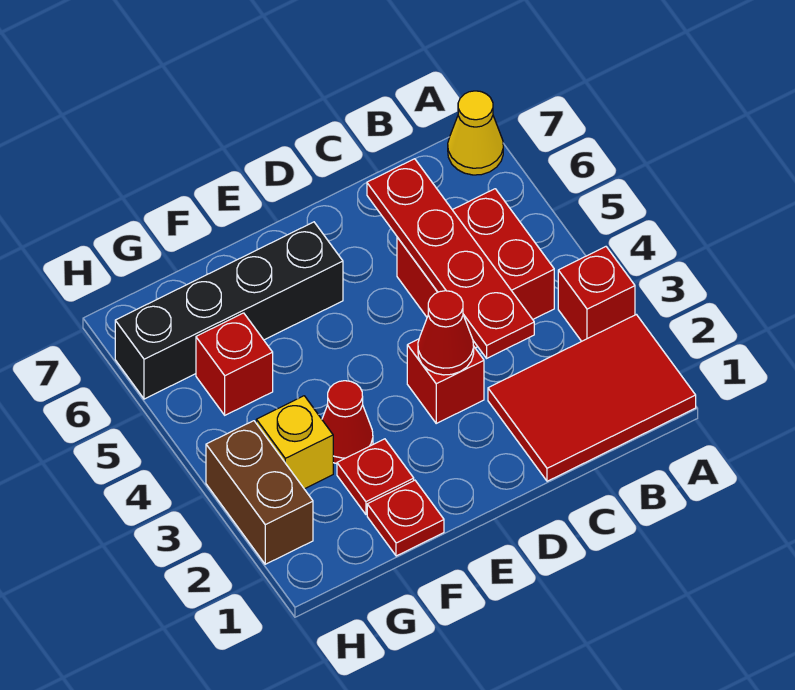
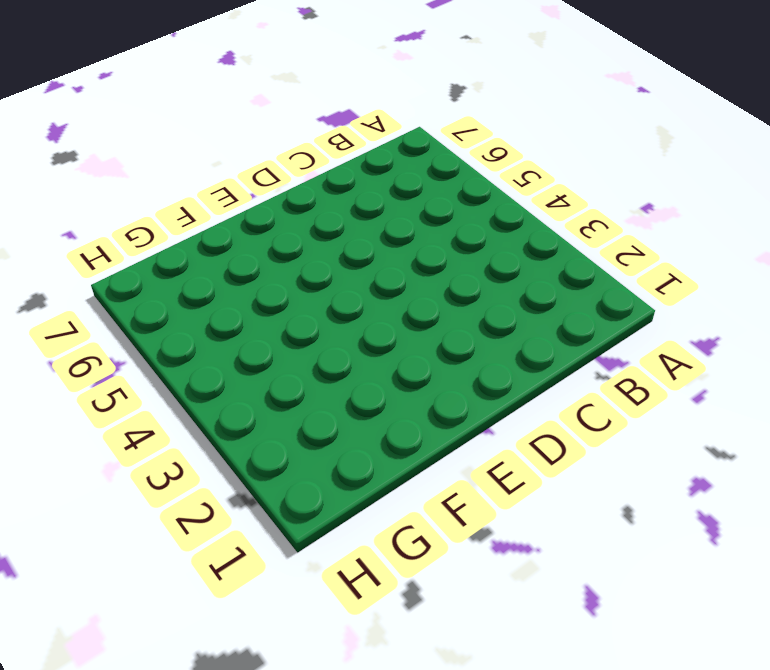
none -> red tile A1:C2 level 1
none -> red brick A3 level 1
none -> yellow cone A7 level 1

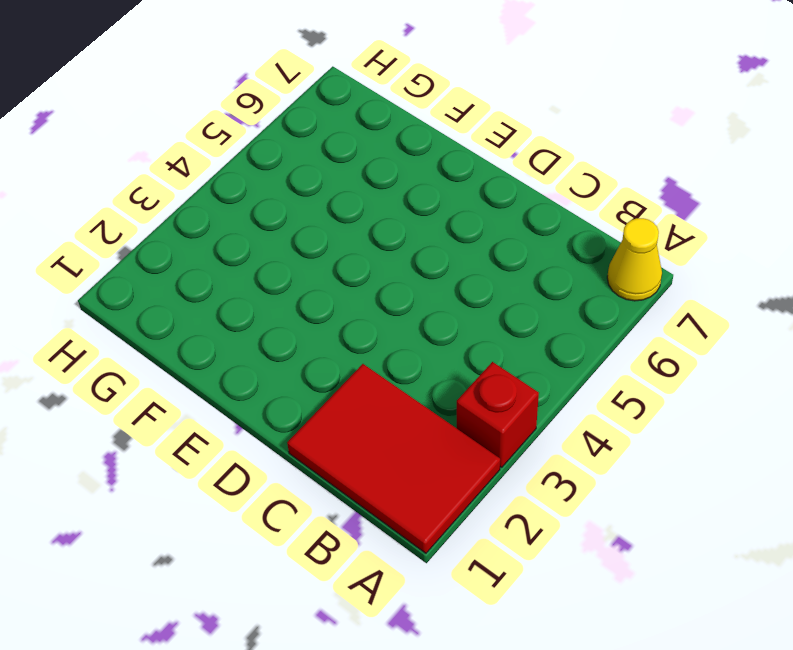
none -> red brick B4:C5 level 1
none -> red brick D3 level 1
none -> black brick E6:H6 level 1

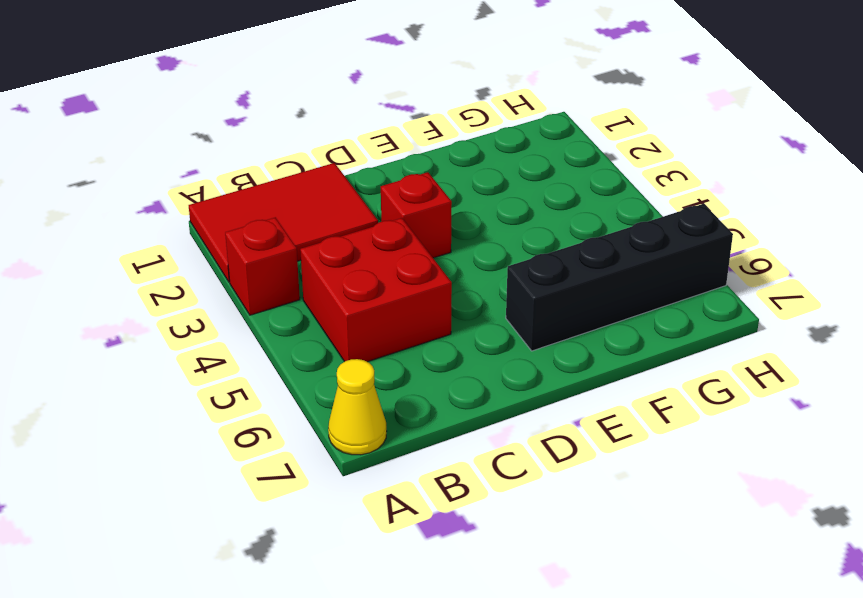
none -> red plate F1 level 1
none -> red plate F2 level 1
none -> red cone F3 level 1

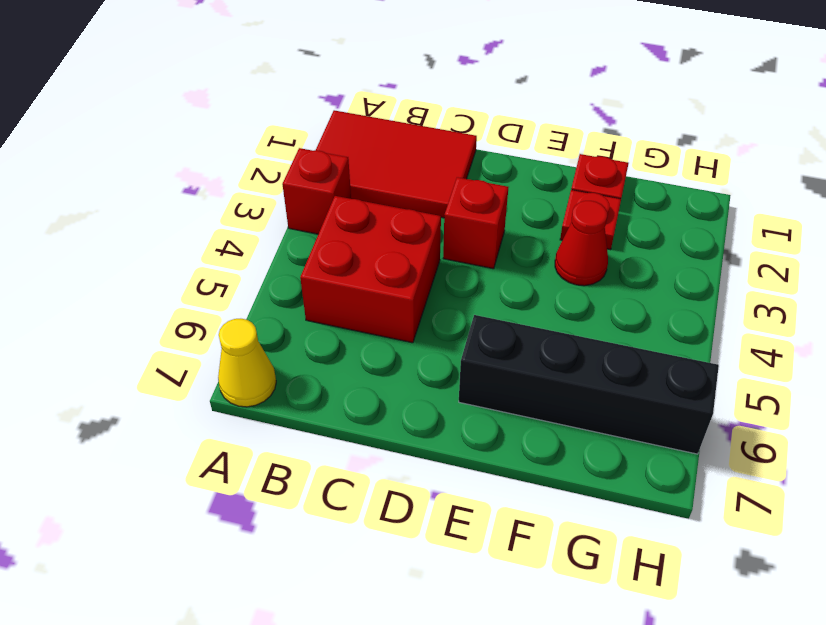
none -> yellow brick G3 level 1
none -> red brick G5 level 1
none -> brown brick H2:H3 level 1

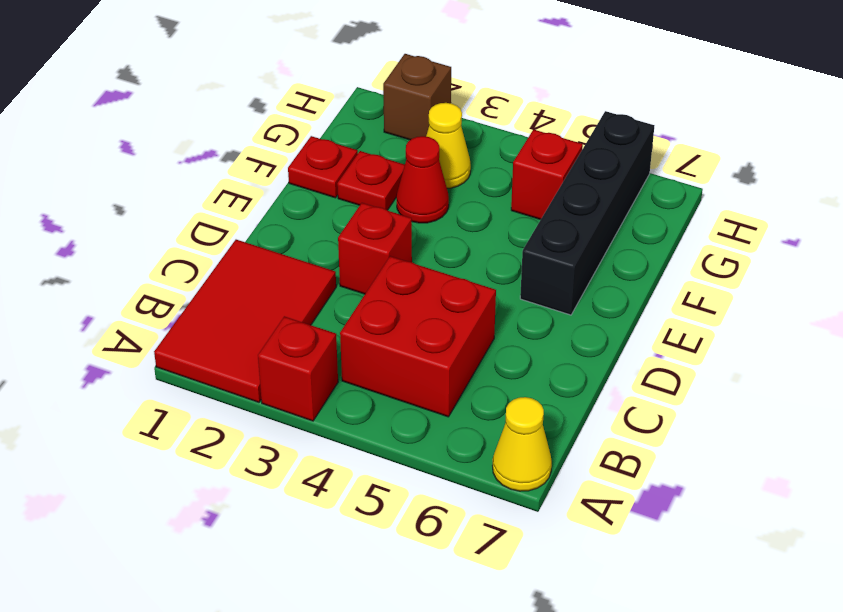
yellow cone G3 level 1 -> yellow brick G3 level 1
brown brick H2 level 1 -> brown brick H2:H3 level 1
none -> red plate C3:C6 level 2
none -> red cone D3 level 2

